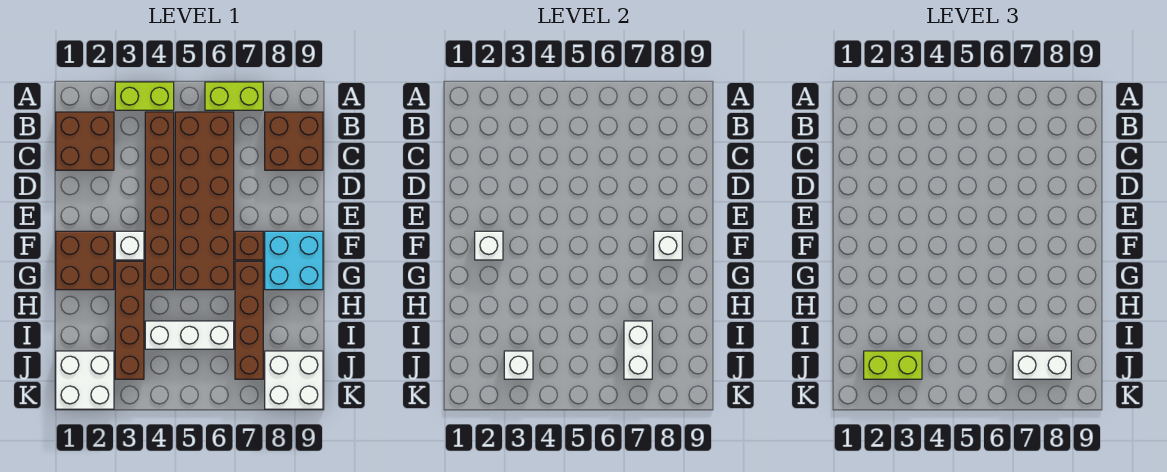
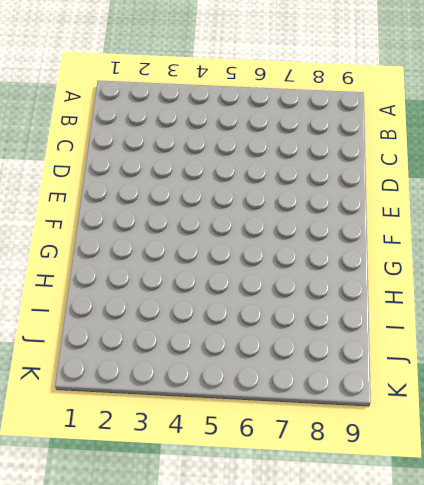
none -> lime brick A3:A4 level 1
none -> lime brick A6:A7 level 1
none -> brown brick B1:C2 level 1

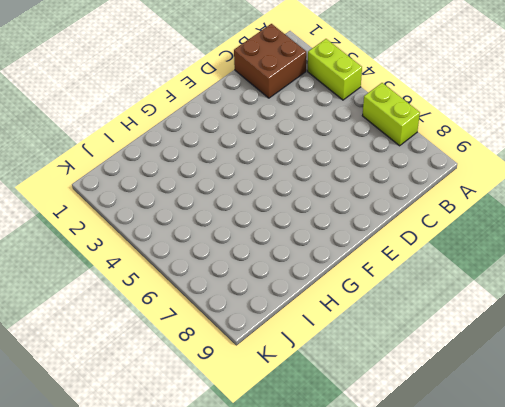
none -> brown brick B4:G4 level 1
none -> brown brick B5:G6 level 1
none -> brown brick B8:C9 level 1

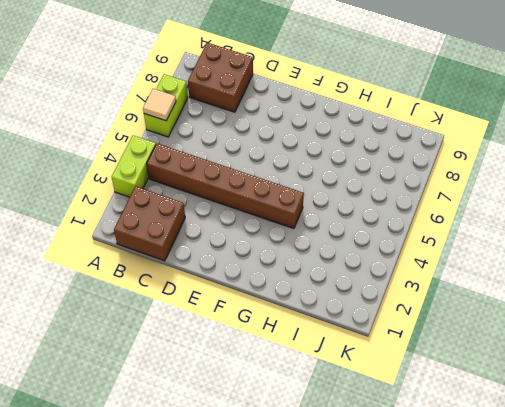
tan tile A6 level 2 -> none
none -> brown brick B5:G6 level 1
none -> brown brick F1:G2 level 1
none -> white brick F3 level 1

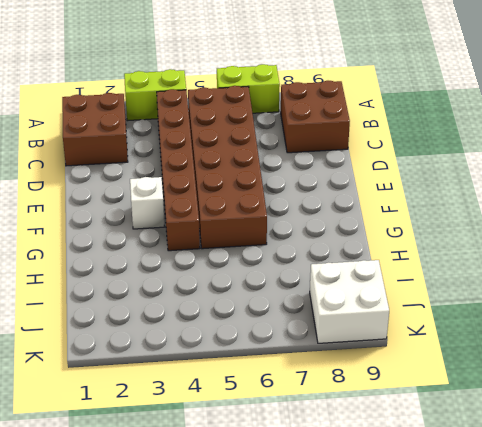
none -> brown brick F1:G2 level 1
none -> brown brick F7 level 1
none -> cyan brick F8:G9 level 1

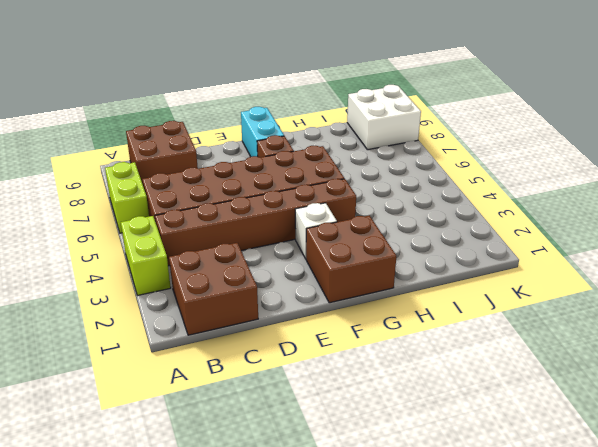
cyan brick F8:F9 level 1 -> cyan brick F8:G9 level 1
none -> brown brick G3:J3 level 1
none -> brown brick G7:J7 level 1
none -> white brick I4:I6 level 1

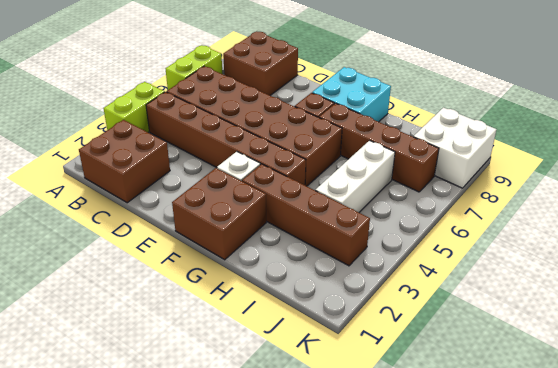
none -> white brick J1:K2 level 1
none -> white brick F2 level 2
none -> white brick F8 level 2

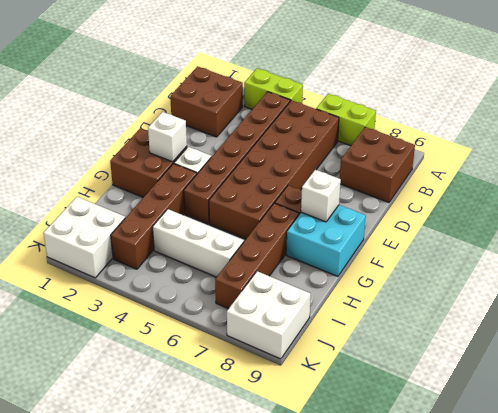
none -> white brick I7:J7 level 2
none -> white brick J3 level 2
none -> lime brick J2:J3 level 3

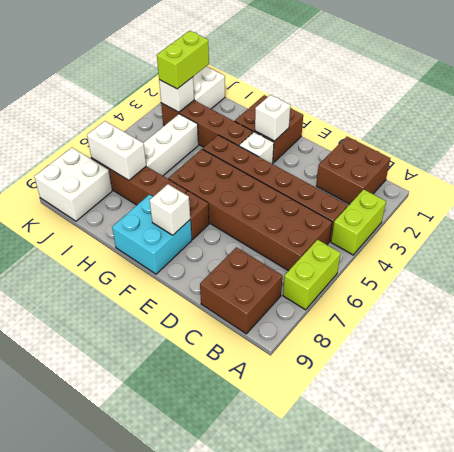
none -> white brick J7:J8 level 3

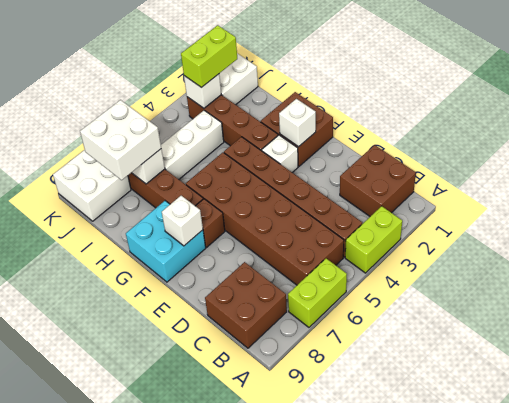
white brick I7:J8 level 3 -> white brick J7:J8 level 3

